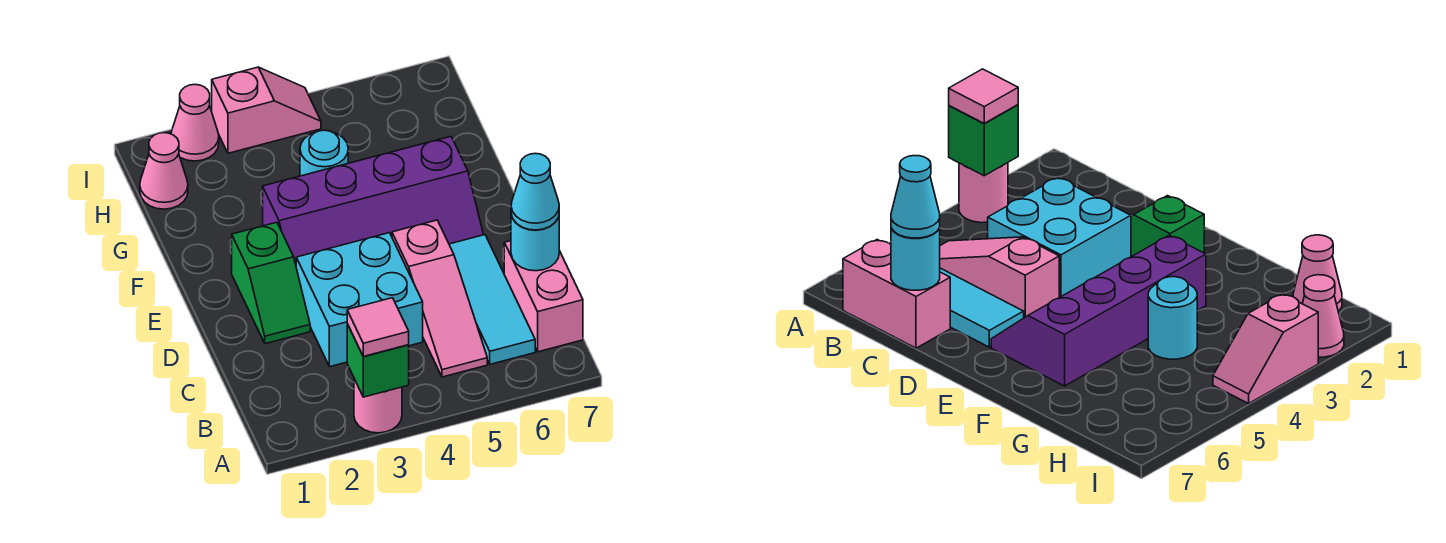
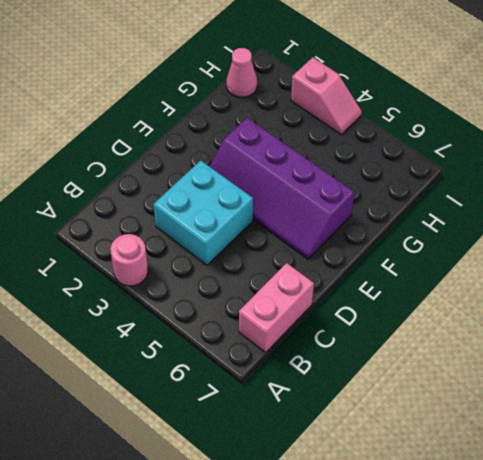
none -> pink slope B5:D5 level 1 top D
none -> cyan tile B6:D6 level 1
none -> green slope D2:E2 level 1 top E

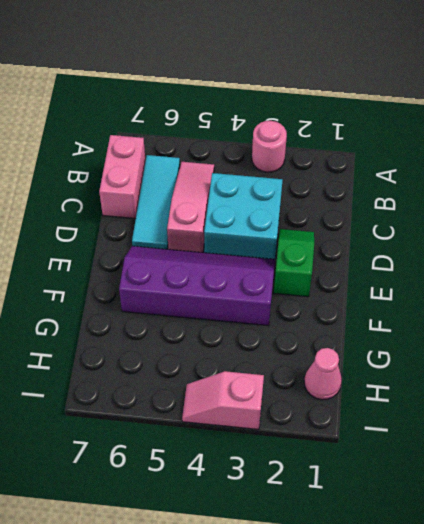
none -> cyan round brick G4 level 1
none -> pink cone I2 level 1
none -> green brick A3 level 2

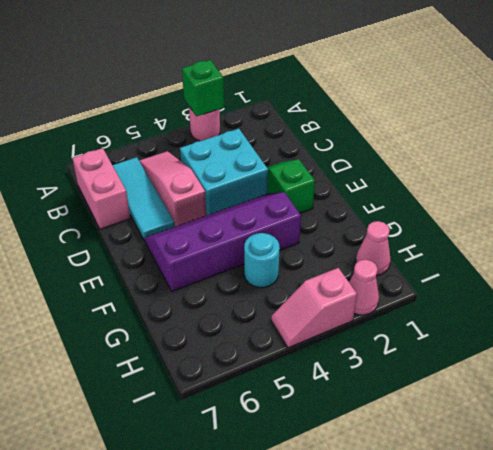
none -> cyan round brick C7 level 2
none -> pink tile A3 level 3
none -> cyan cone C7 level 3

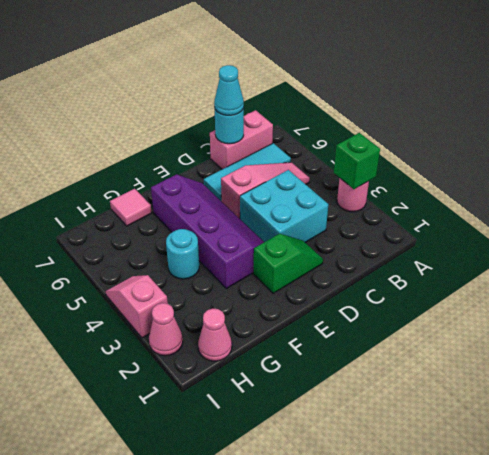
pink tile G7 level 1 -> pink tile A3 level 3

